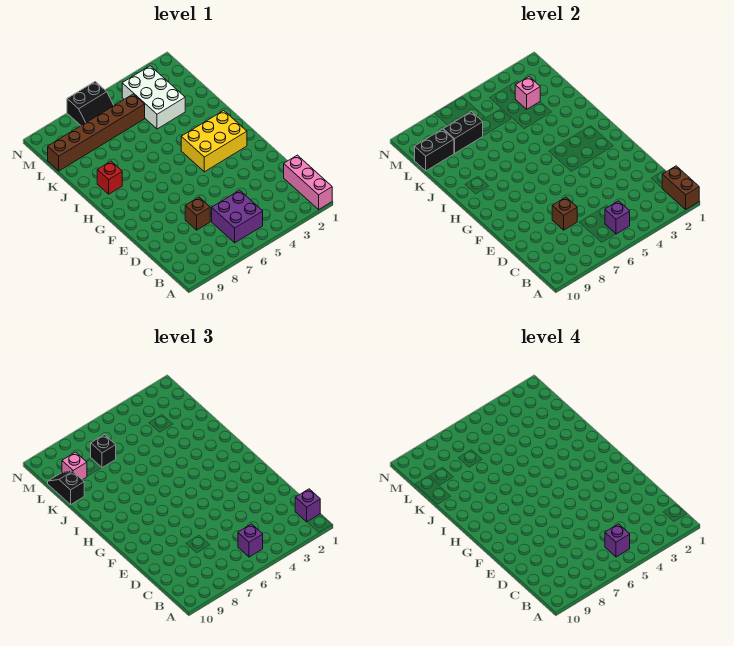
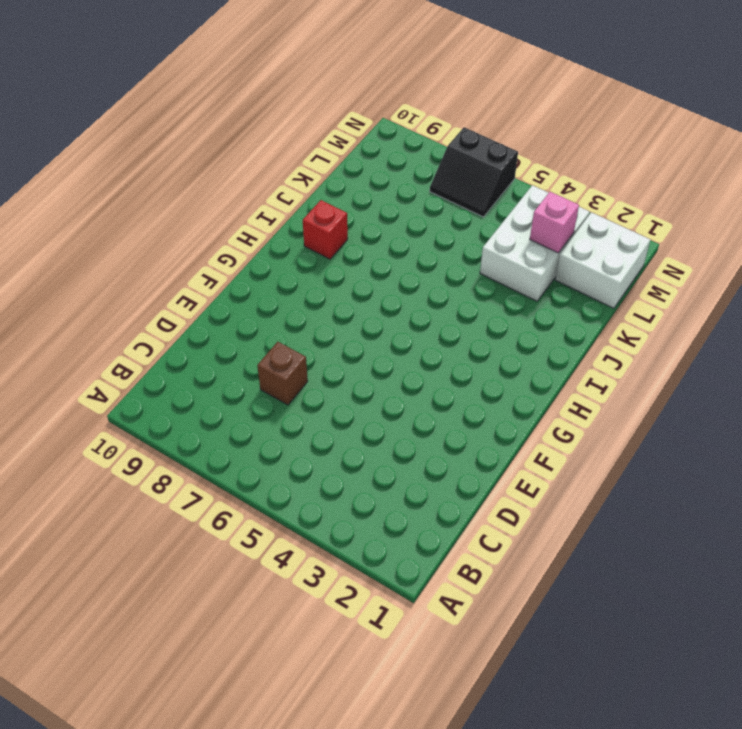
white brick L1:M2 level 1 -> none
none -> pink brick A1:C1 level 1
none -> purple brick B5:C6 level 1
none -> yellow brick G2:H4 level 1

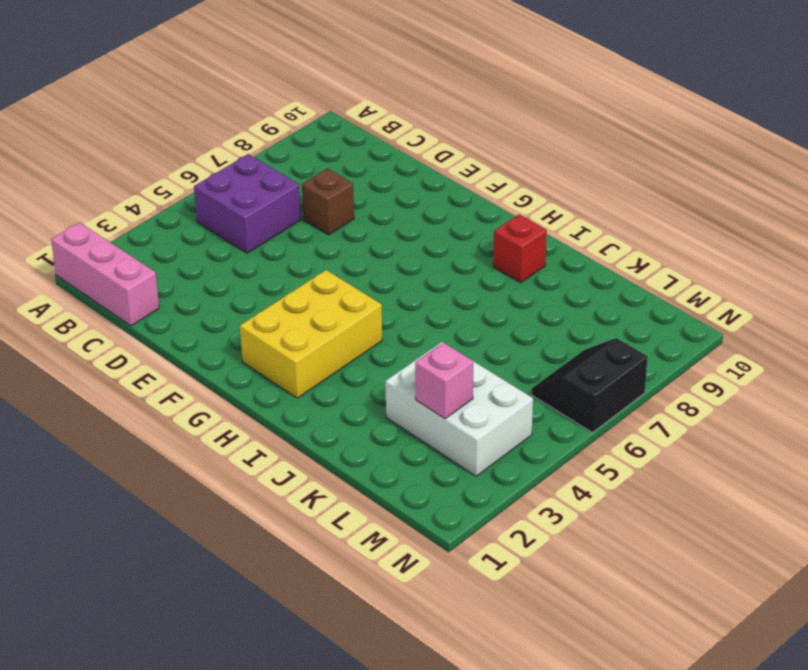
none -> brown brick L5:L10 level 1
none -> brown brick A1:B1 level 2
none -> purple brick B5 level 2

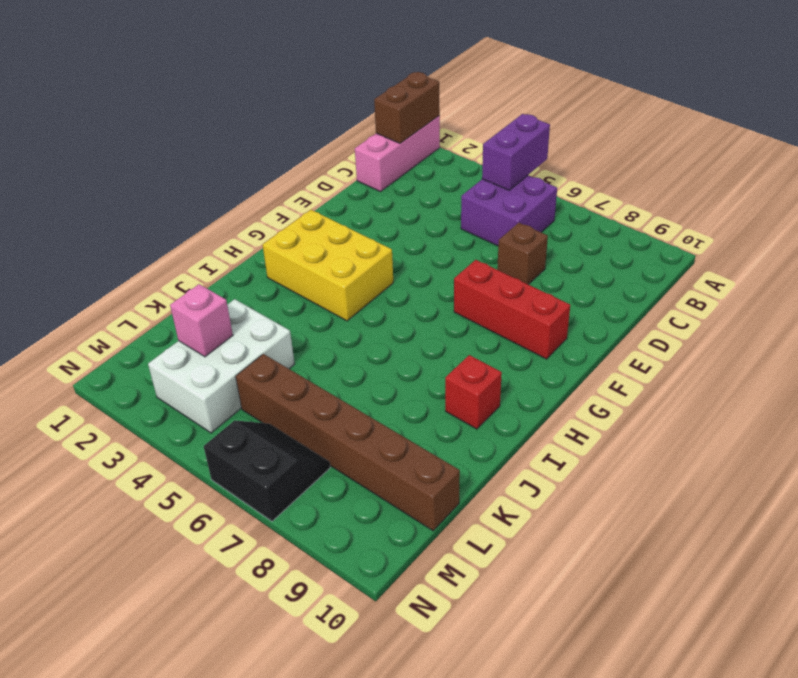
purple brick A5:B5 level 2 -> purple brick B5 level 2
red brick F7:F9 level 1 -> none
none -> brown brick D7 level 2
none -> black brick L7:L8 level 2
none -> black brick L9:L10 level 2

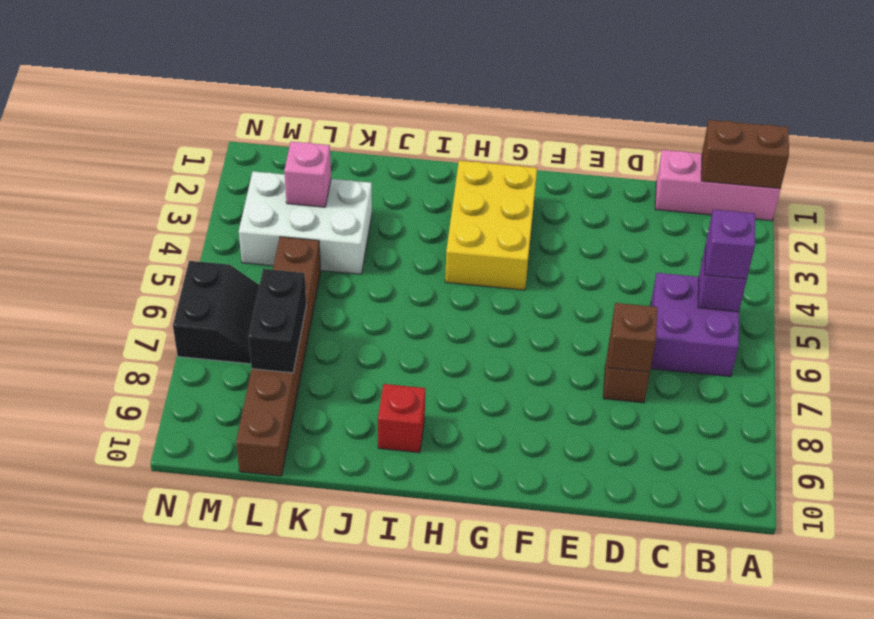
none -> black brick L9:L10 level 2
none -> purple brick B1 level 3
none -> black slope K10:L10 level 3 top K

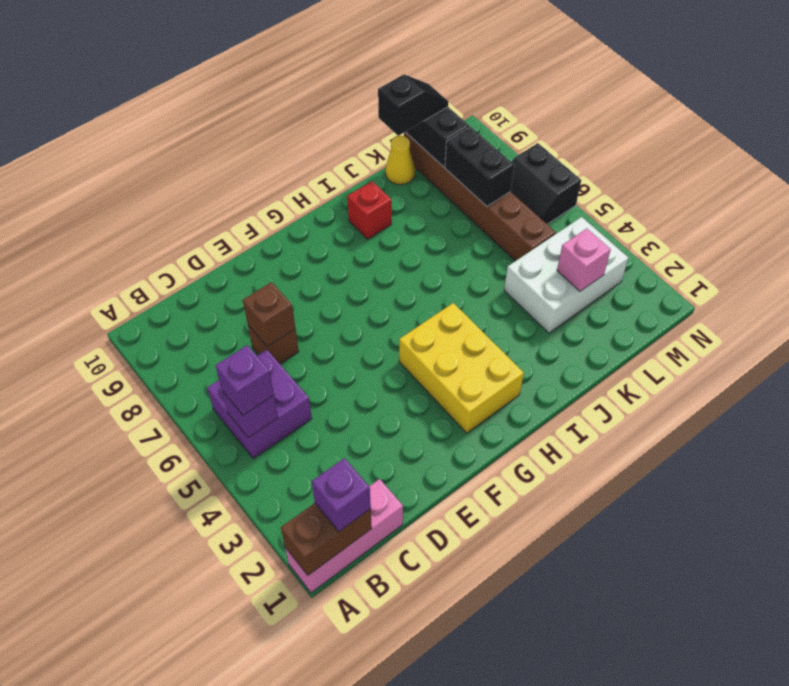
yellow cone K10 level 1 -> none
none -> black brick L7 level 3
none -> pink brick L9 level 3
none -> purple brick B5 level 4

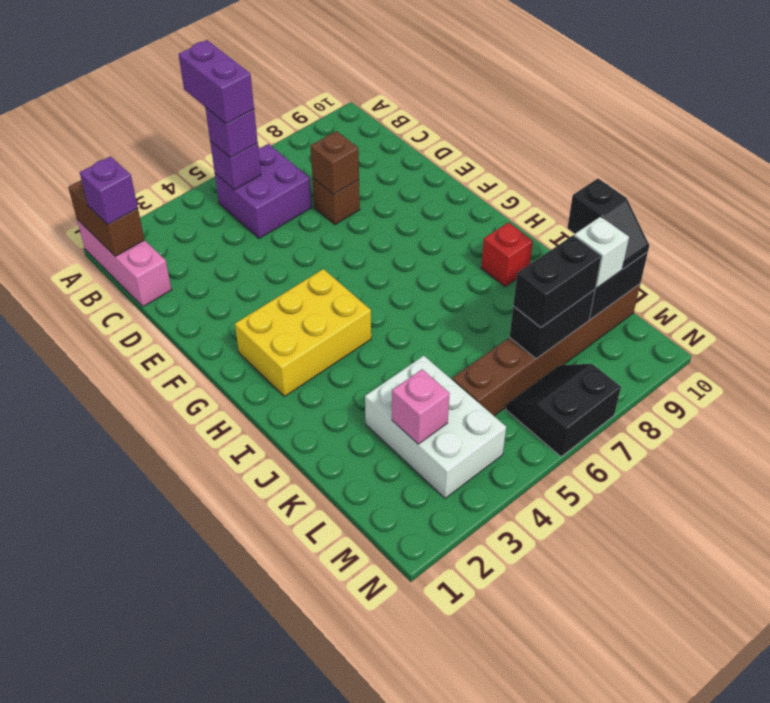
purple brick A5:B5 level 4 -> purple brick B5 level 4
black brick L7:L8 level 3 -> black brick L7 level 3
white brick L9 level 3 -> pink brick L9 level 3

